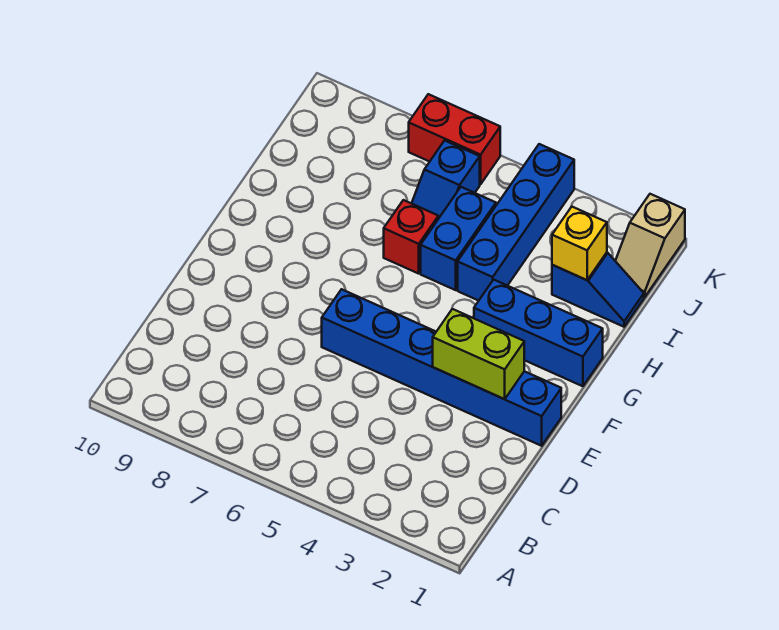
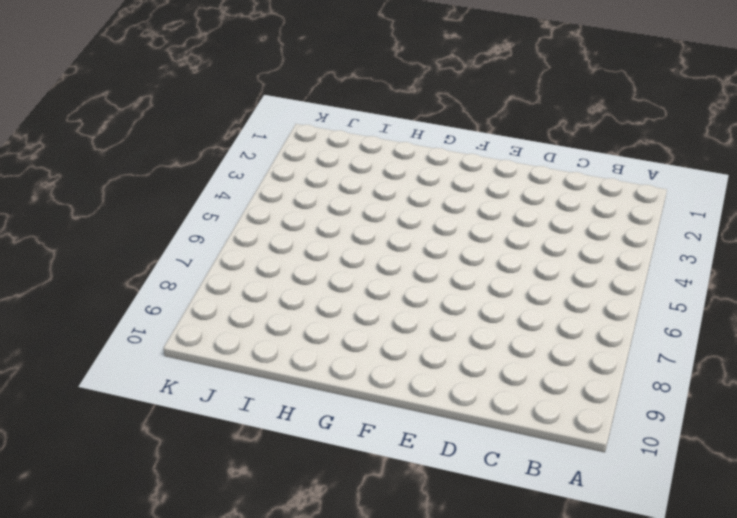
none -> blue brick E1:E6 level 1
none -> blue brick G1:G3 level 1

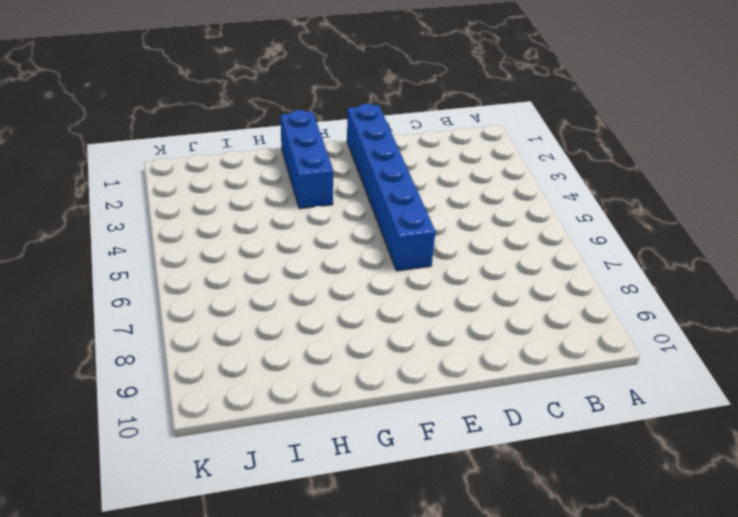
none -> blue brick H4:K4 level 1
none -> blue brick H5:I5 level 1

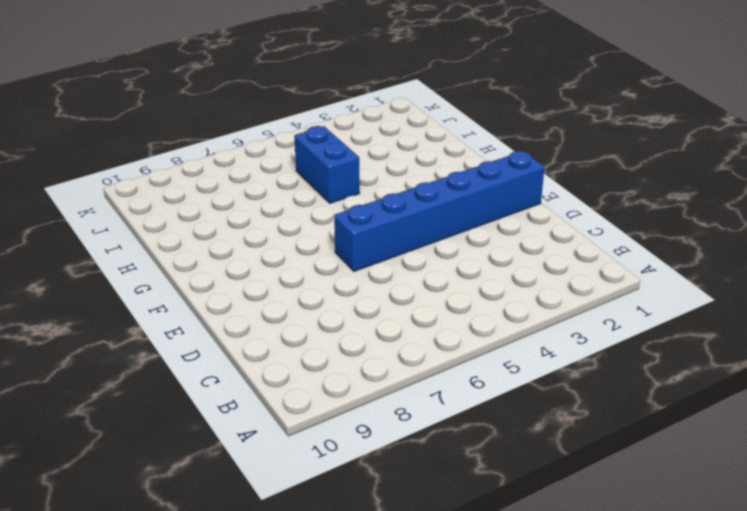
none -> blue brick G1:G3 level 1
none -> blue brick H4:K4 level 1

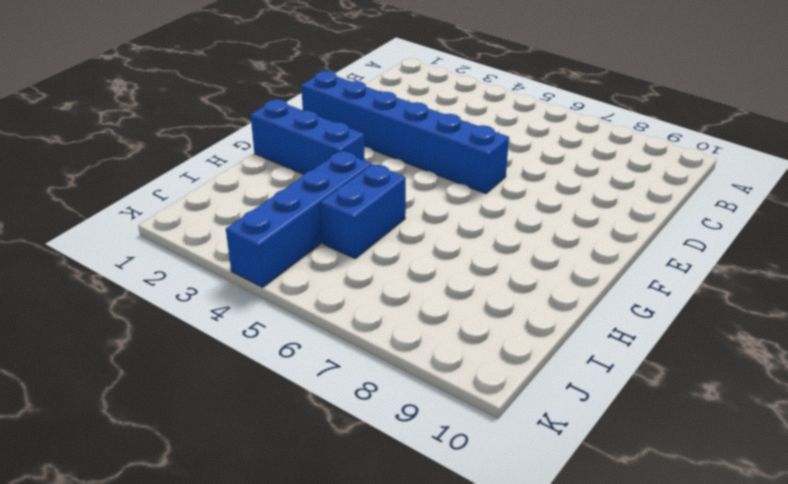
none -> red brick H6 level 1
none -> blue slope I1:I2 level 1 top 2

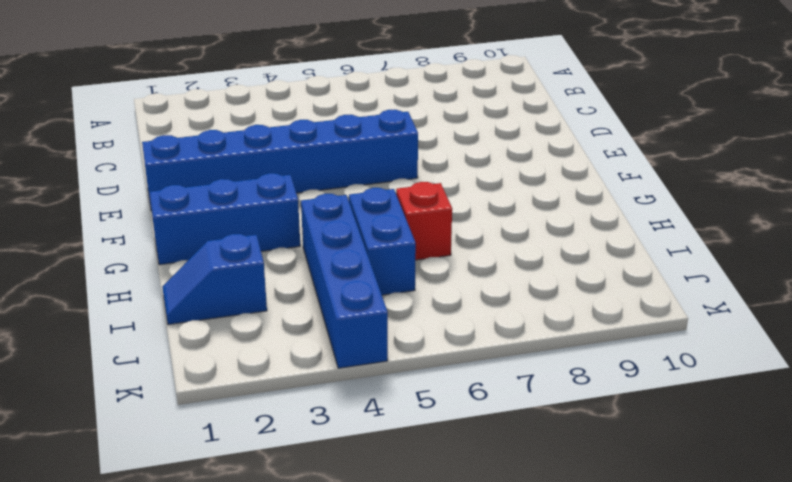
none -> blue slope I6:J6 level 1 top J
none -> tan slope J1:K1 level 1 top K

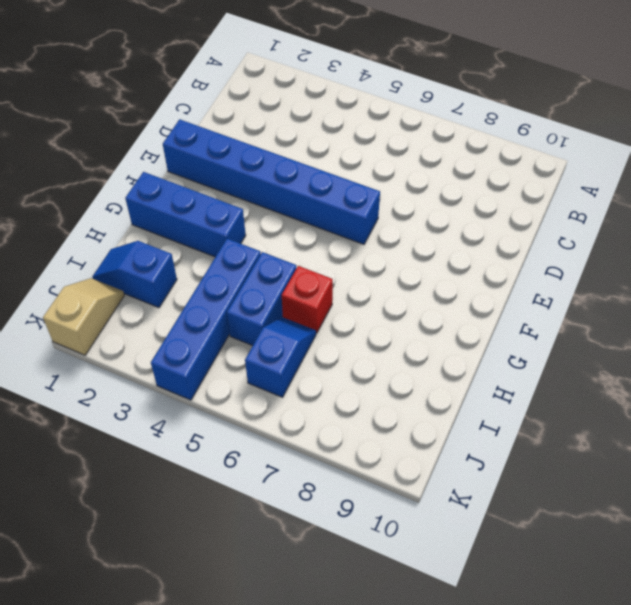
none -> red brick K6:K7 level 1
none -> lime brick E2:E3 level 2

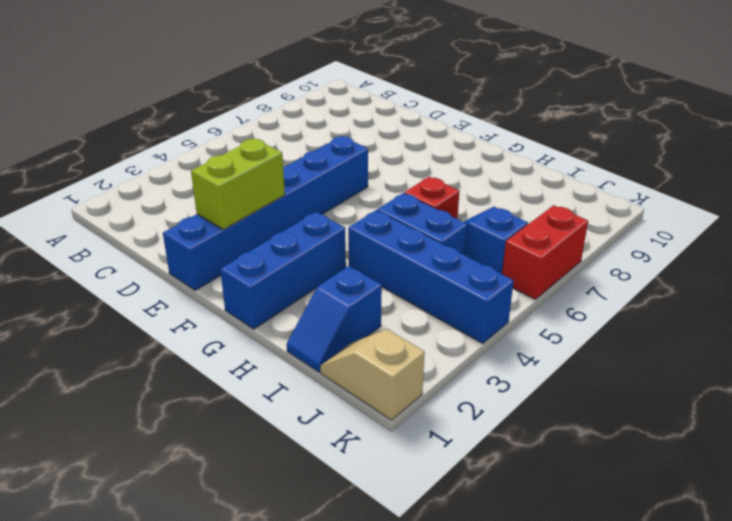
none -> yellow brick I2 level 2

